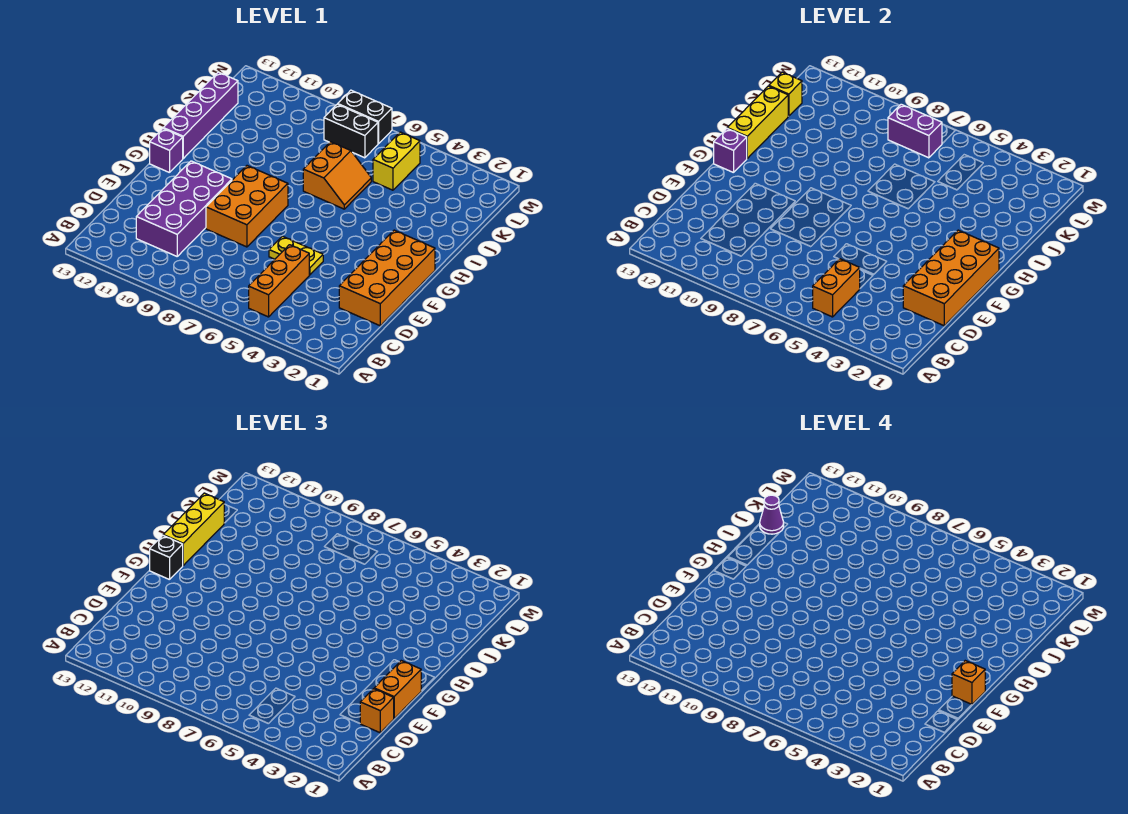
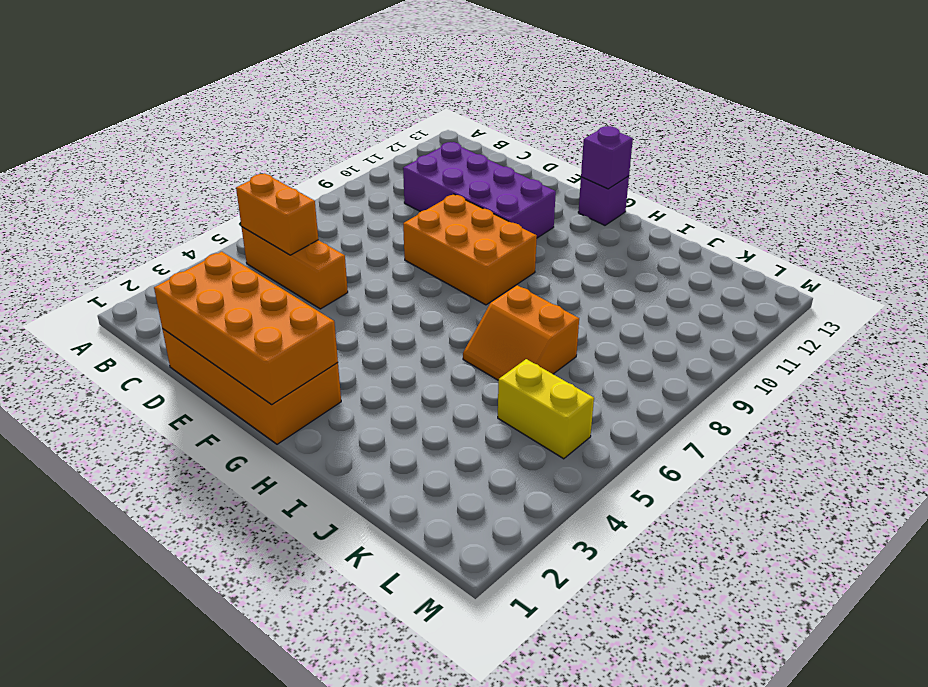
none -> yellow plate E5:E6 level 1
none -> purple brick H13:K13 level 1
none -> black brick L7:L8 level 1

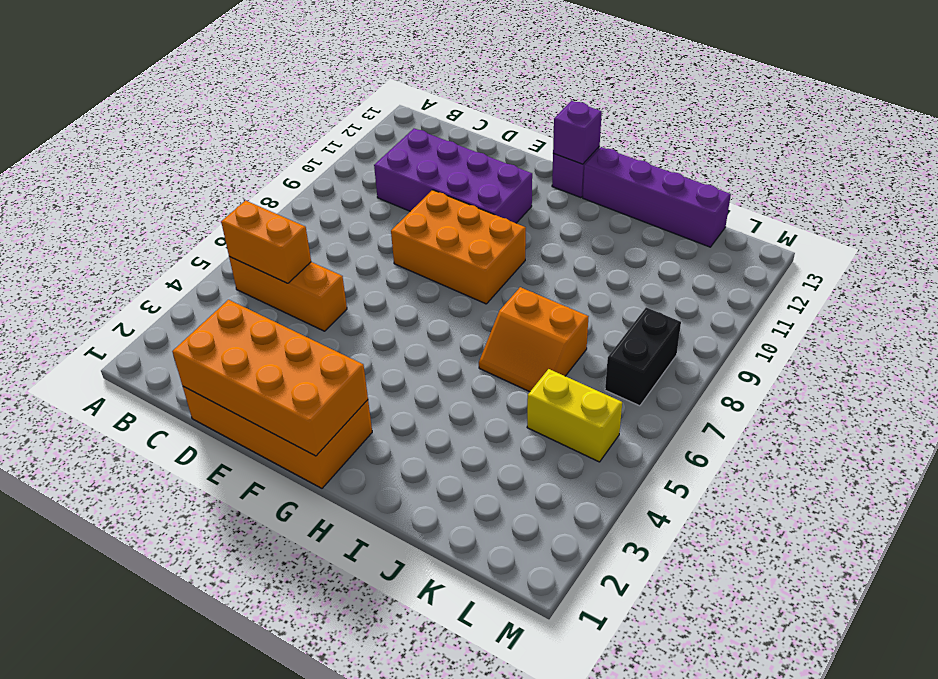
none -> yellow plate E5:E6 level 1
none -> black brick M7:M8 level 1
none -> yellow brick H13:J13 level 2

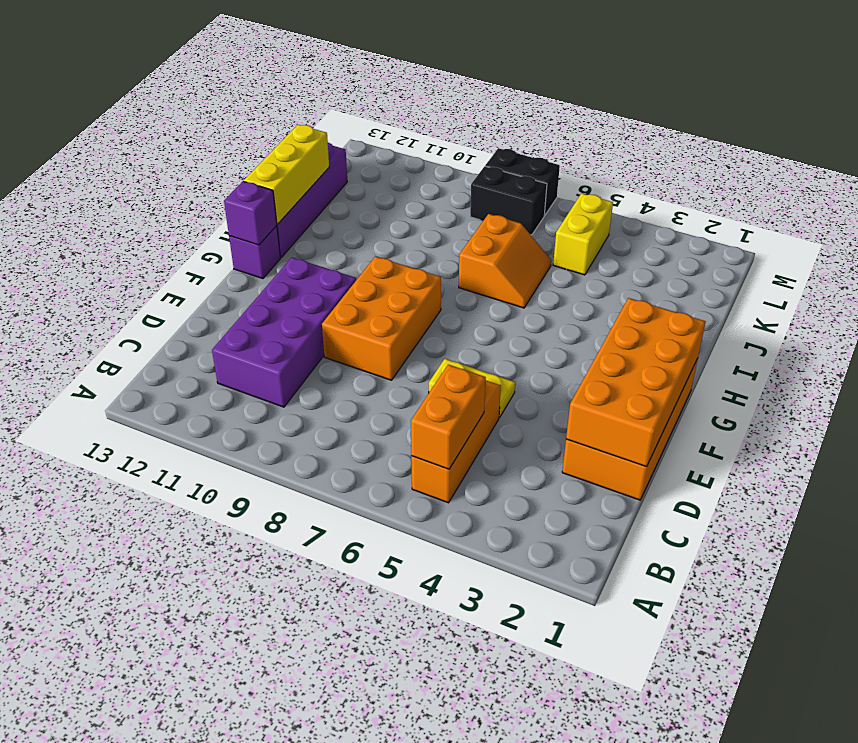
none -> yellow brick K13 level 2
none -> purple brick L7:L8 level 2
none -> orange brick D1 level 3

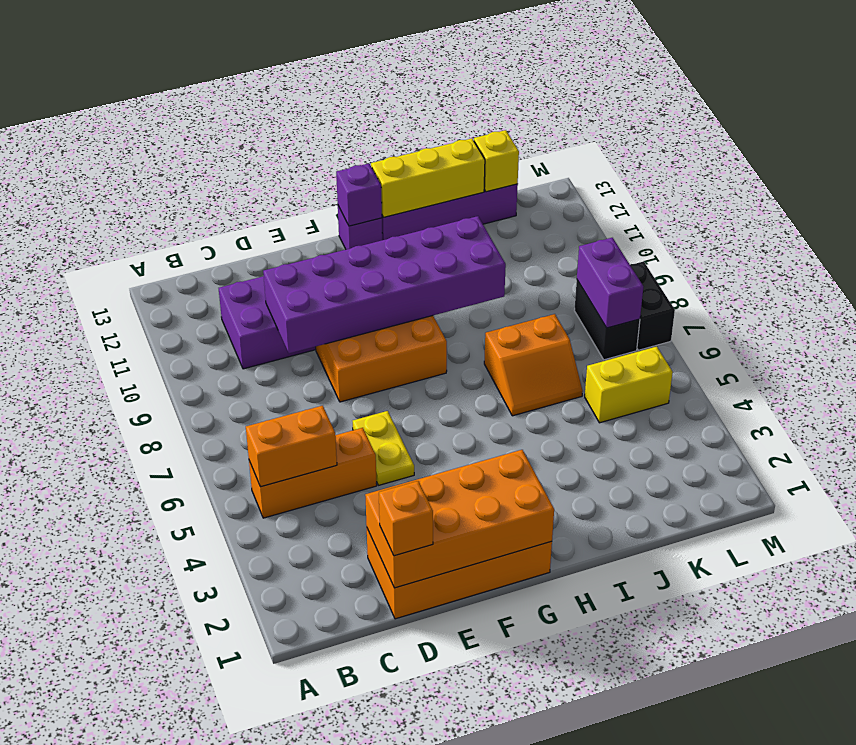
purple brick D9:I10 level 2 -> none
none -> orange brick E1:F1 level 3
none -> black brick G13 level 3
none -> yellow brick H13:J13 level 3

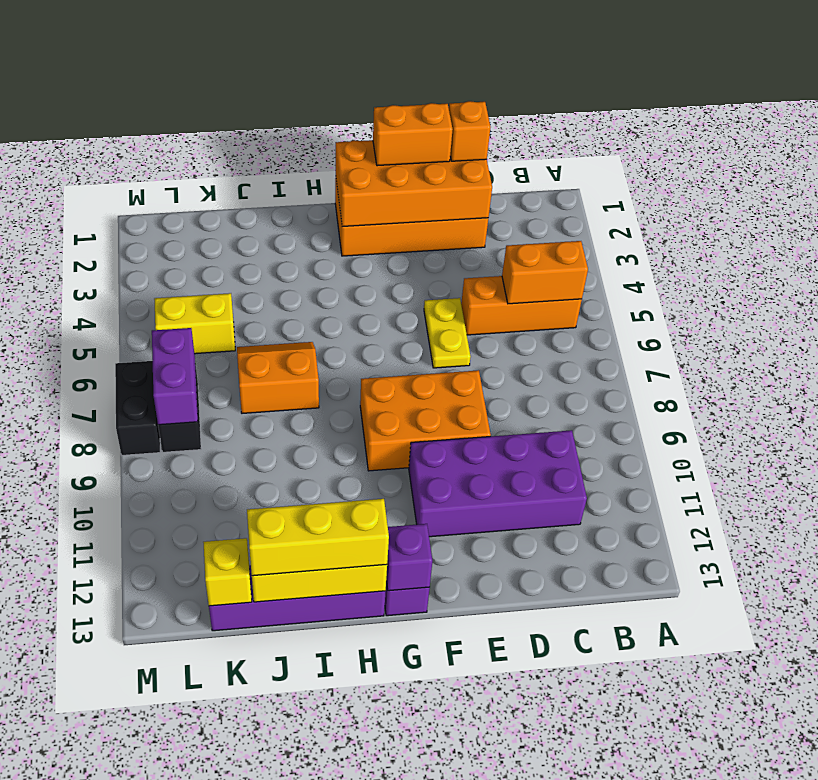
none -> black brick G13 level 3
none -> orange brick F1 level 4
none -> purple cone J13 level 4

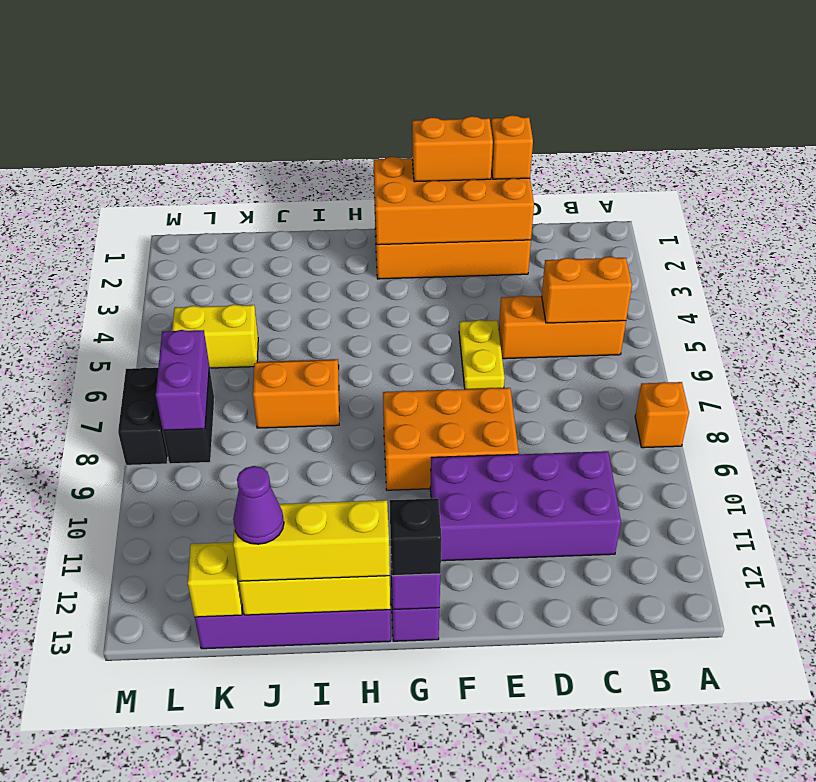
orange brick A8 level 1 -> orange brick F1 level 4

